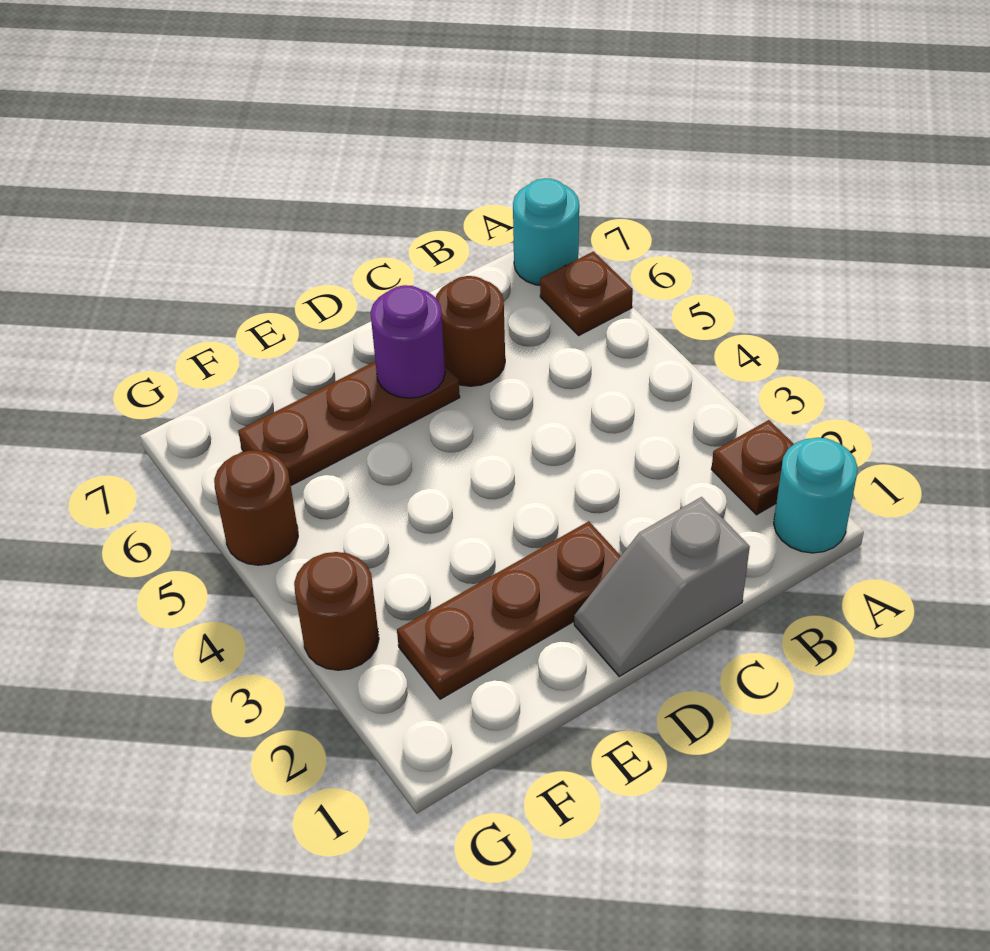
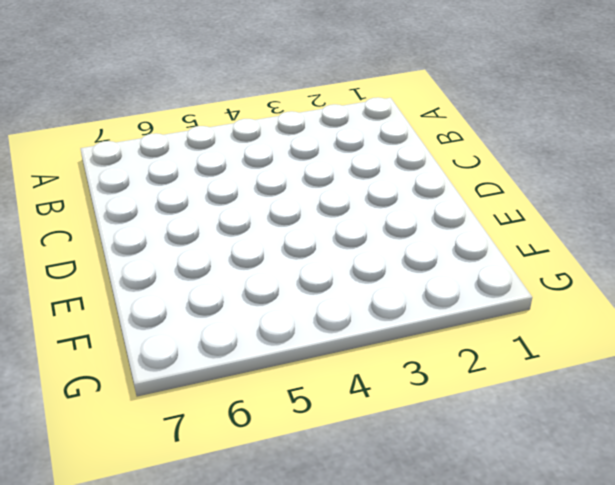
none -> cyan round brick A1 level 1
none -> brown plate A2 level 1

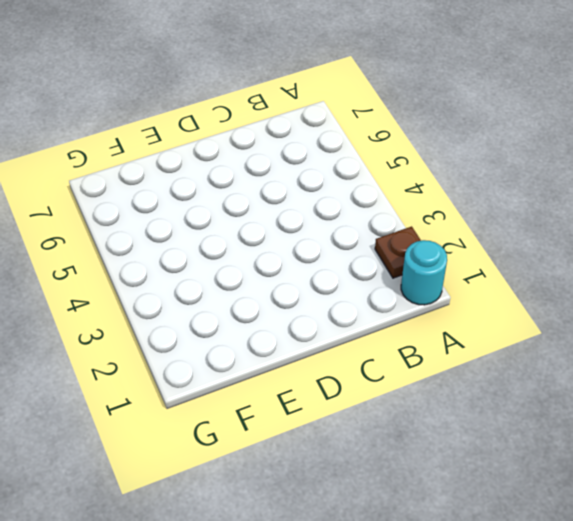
none -> brown plate A6 level 1
none -> cyan round brick A7 level 1

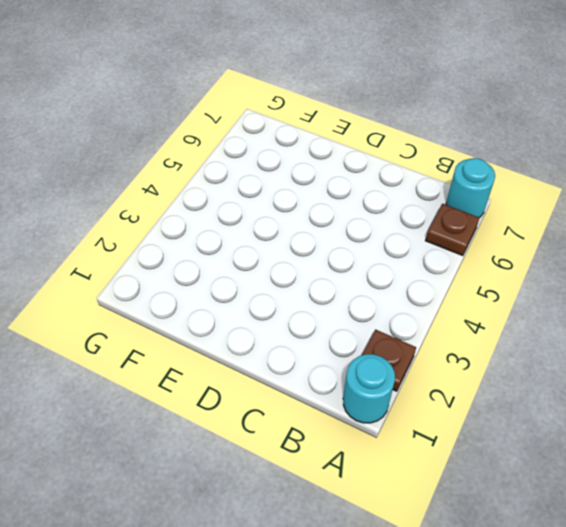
none -> grey slope C1:D1 level 1 top C
none -> brown round brick C6 level 1

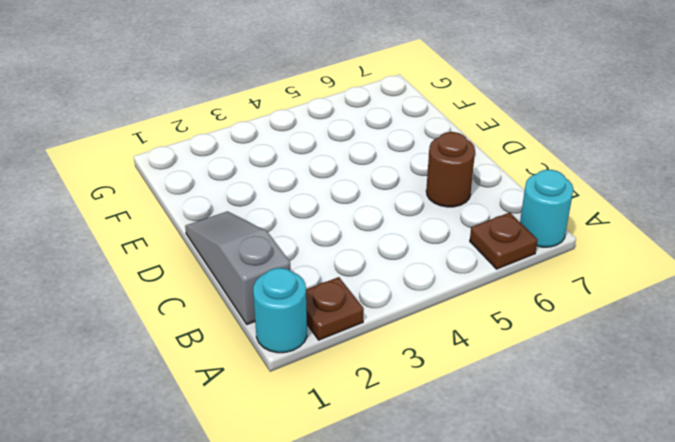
grey slope B1:D1 level 1 top B -> grey slope C1:D1 level 1 top C
none -> brown plate D2:F2 level 1
none -> brown plate D6:F6 level 1

